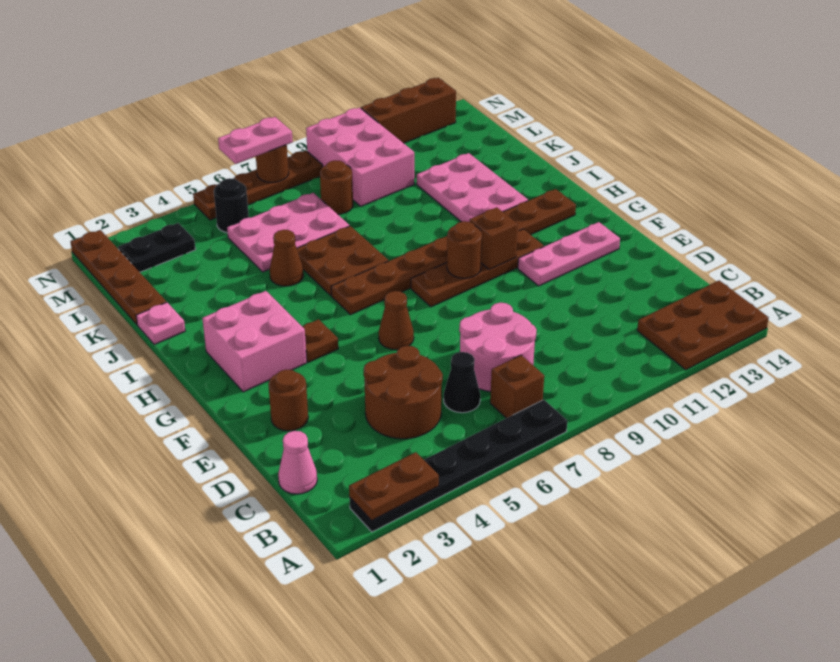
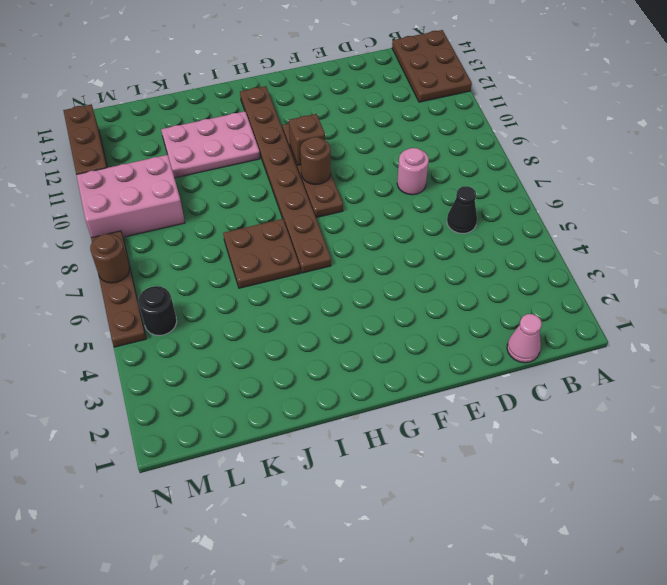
pink round brick D8 level 1 -> pink round brick C7:D8 level 1
none -> black plate A2:A7 level 1
none -> brown brick B7 level 1
none -> brown round brick C4:D5 level 1
none -> brown round brick E2 level 1

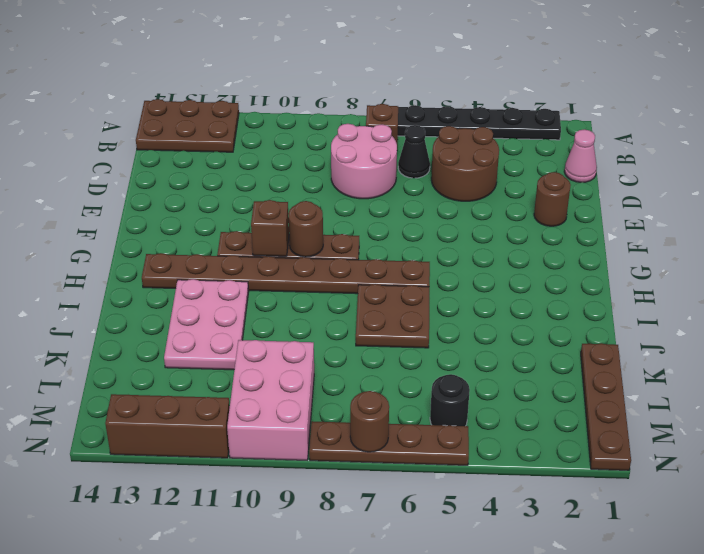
none -> brown cone F6 level 1
none -> pink plate F11:F13 level 1
none -> pink brick G2:H3 level 1
none -> brown plate G4 level 1

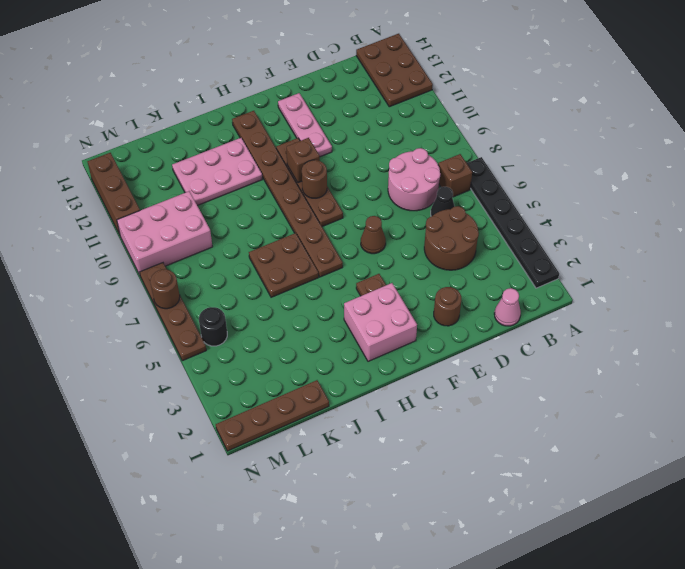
none -> pink plate J1 level 1
none -> brown cone J5 level 1
none -> pink plate K5:L7 level 1
none -> brown round brick L8 level 1

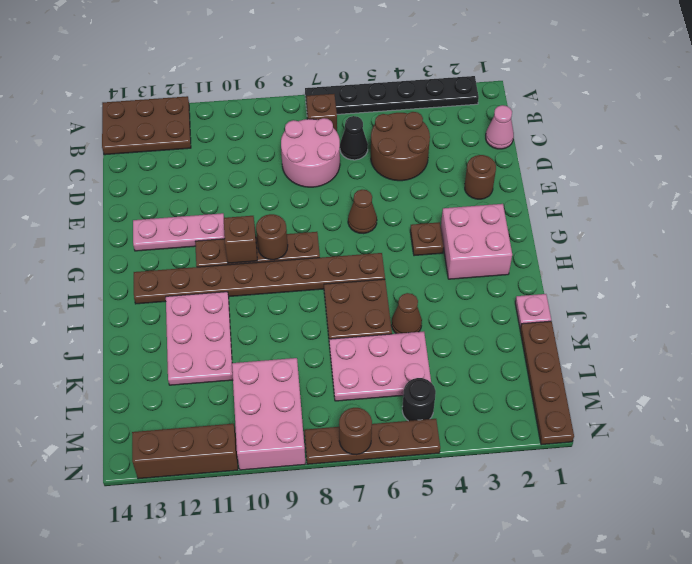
none -> brown round brick L8 level 1
none -> black plate M2:M3 level 1
none -> brown plate A2:A3 level 2
none -> pink plate N6:N7 level 3

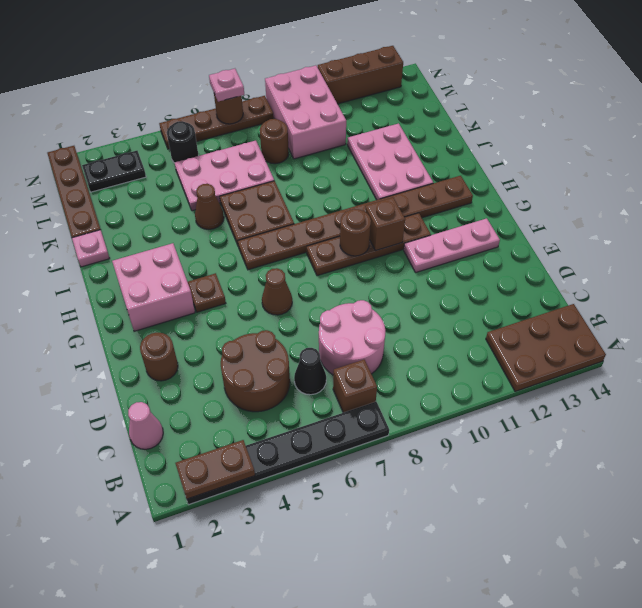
pink plate N7 level 3 -> pink plate N6:N7 level 3

